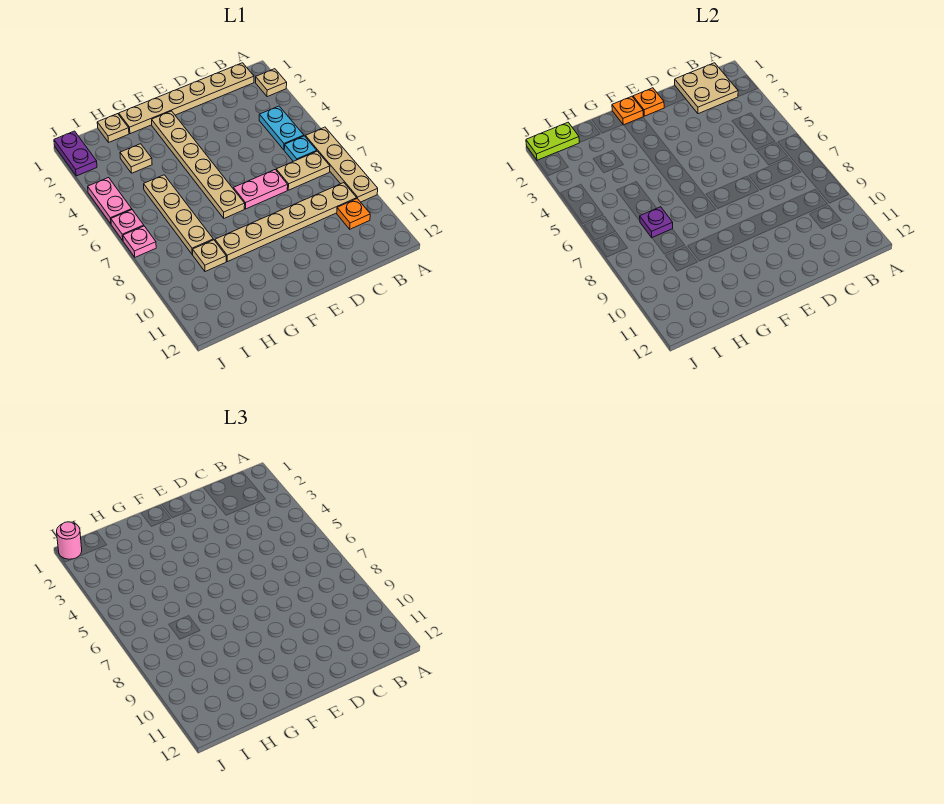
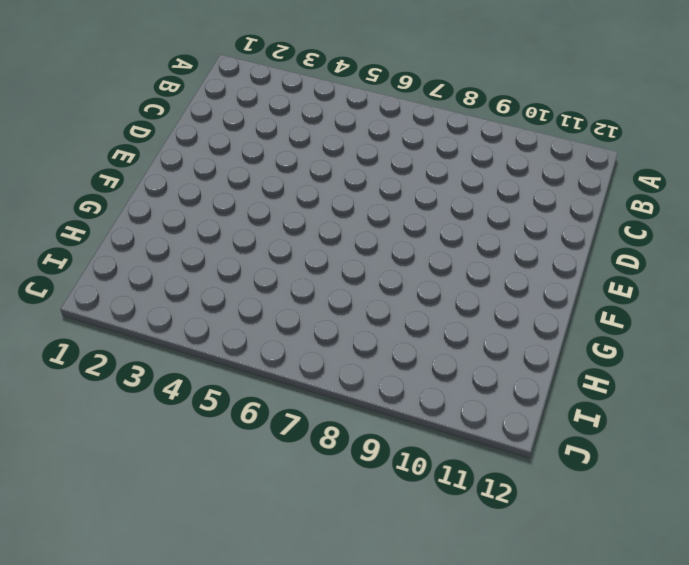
none -> tan plate A2 level 1
none -> tan plate A6:A9 level 1
none -> tan plate B1:G1 level 1

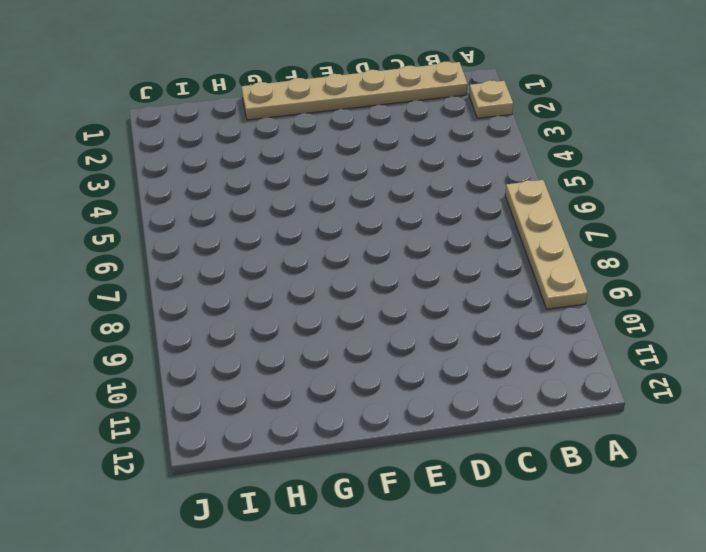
none -> cyan plate B4:B5 level 1
none -> cyan plate B6 level 1
none -> tan plate B7:C7 level 1

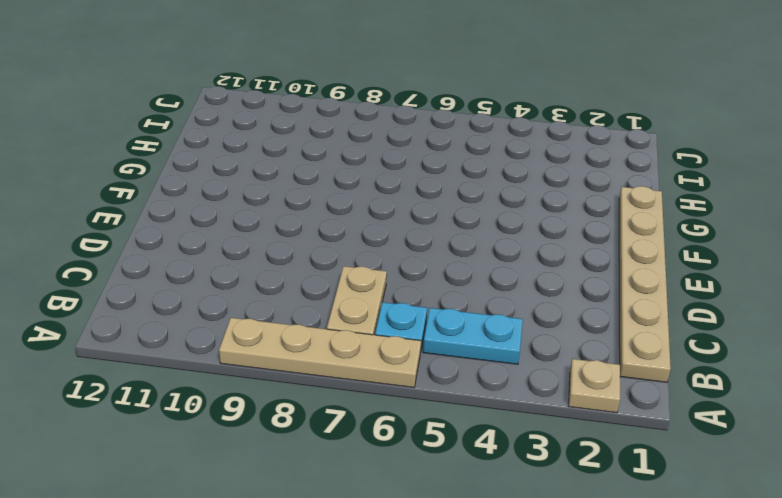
none -> tan plate B9:G9 level 1
none -> orange plate B10 level 1
none -> pink plate D7:E7 level 1

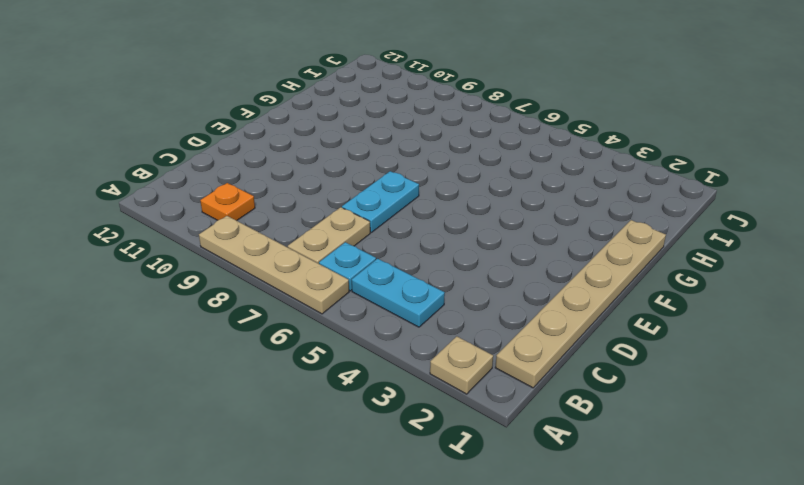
cyan plate D7:E7 level 1 -> pink plate D7:E7 level 1
none -> tan plate B9:G9 level 1
none -> tan plate F2:F7 level 1
none -> tan plate H1 level 1

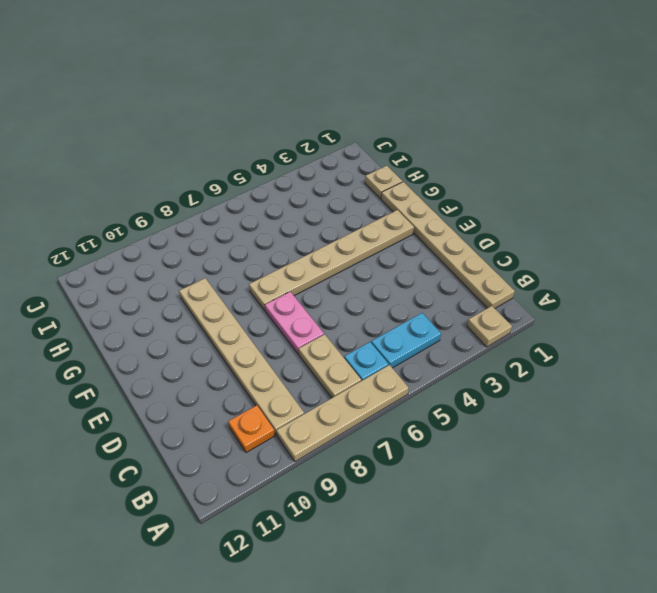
none -> tan plate H3 level 1
none -> tan plate H5:H8 level 1
none -> tan plate H9 level 1

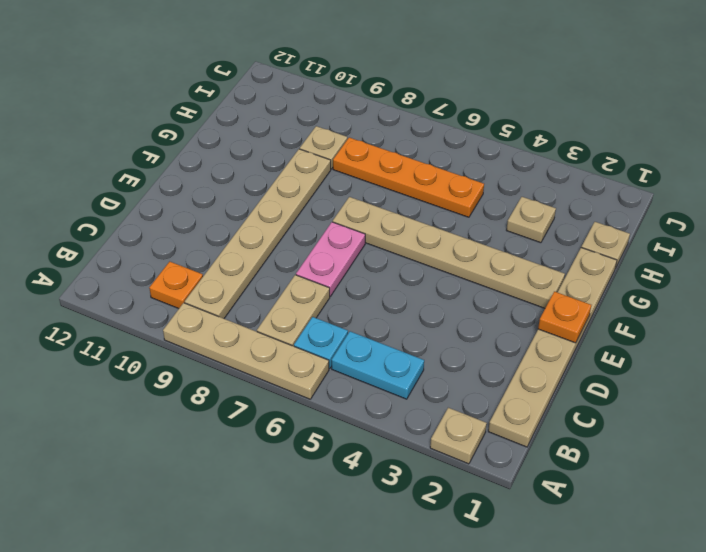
orange plate H5:H8 level 1 -> tan plate H5:H8 level 1
none -> purple plate J1:J2 level 1
none -> pink plate J4:J5 level 1
none -> pink plate J6 level 1

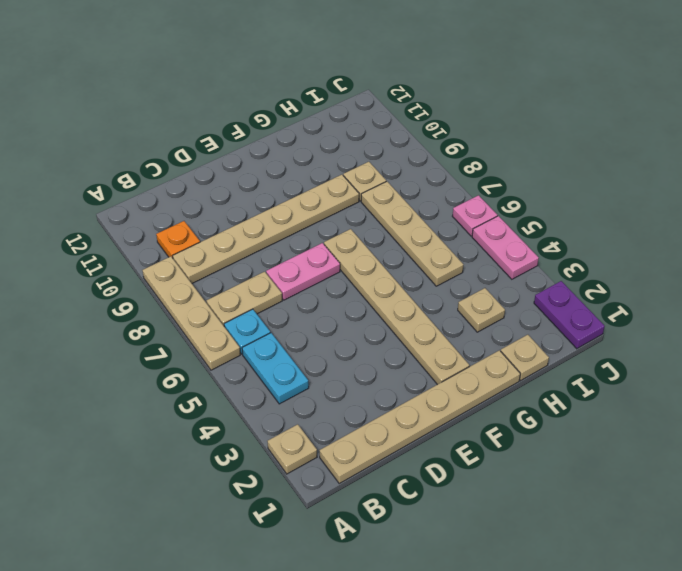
none -> pink plate J7 level 1
none -> tan plate B1:C2 level 2
none -> orange plate E1 level 2

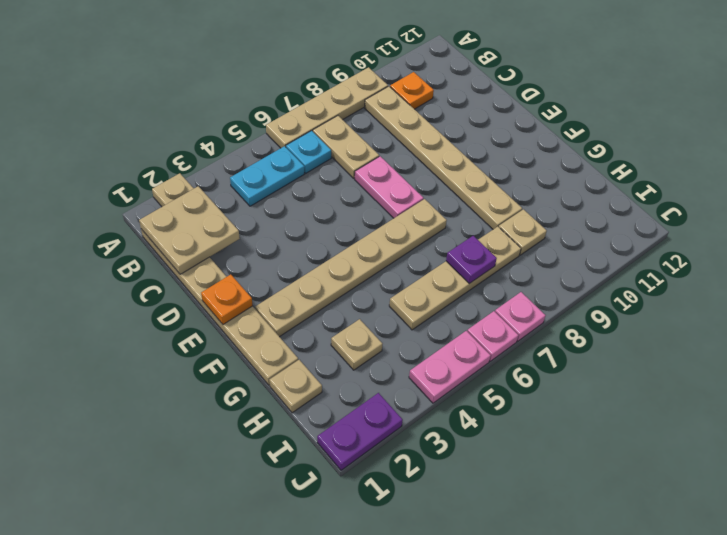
none -> orange plate F1 level 2
none -> lime plate I1:J1 level 2
none -> pink round brick J1 level 3

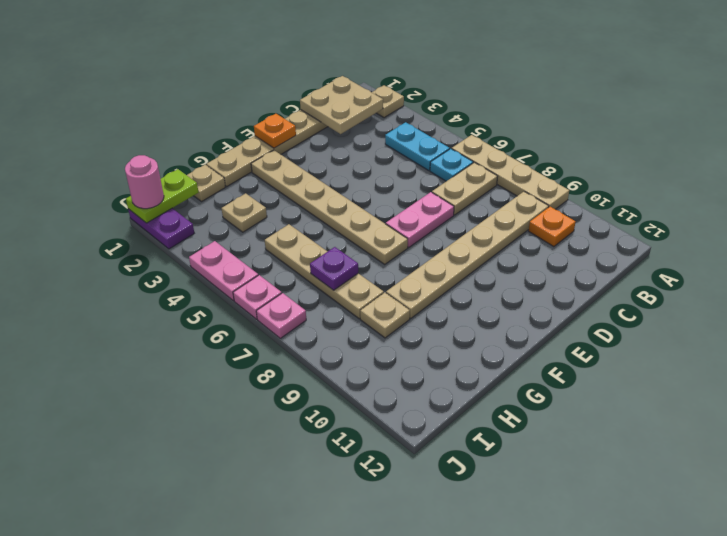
none -> orange plate F1 level 2

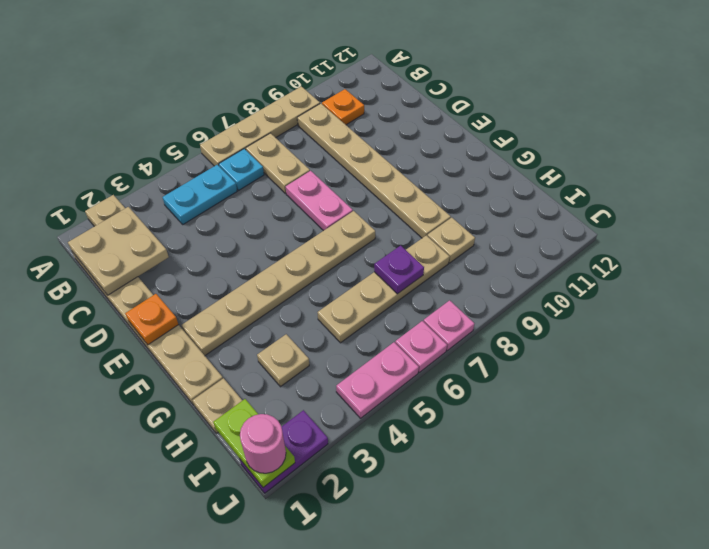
none -> orange plate F1 level 2

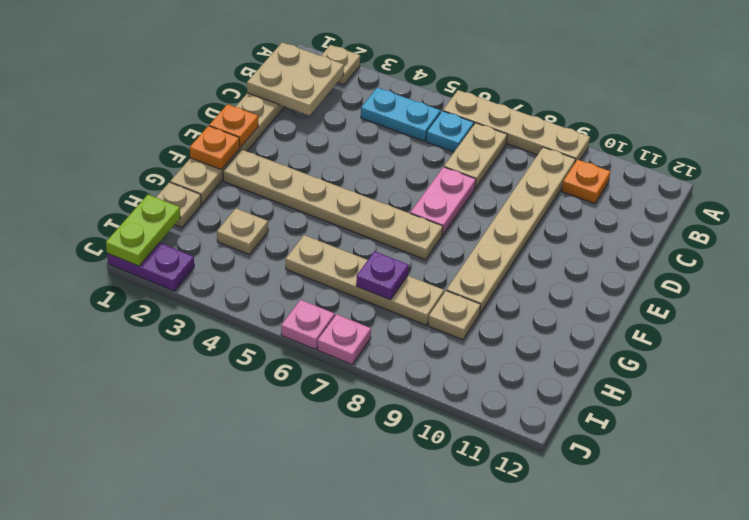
none -> pink plate J4:J5 level 1
none -> pink round brick J1 level 3

